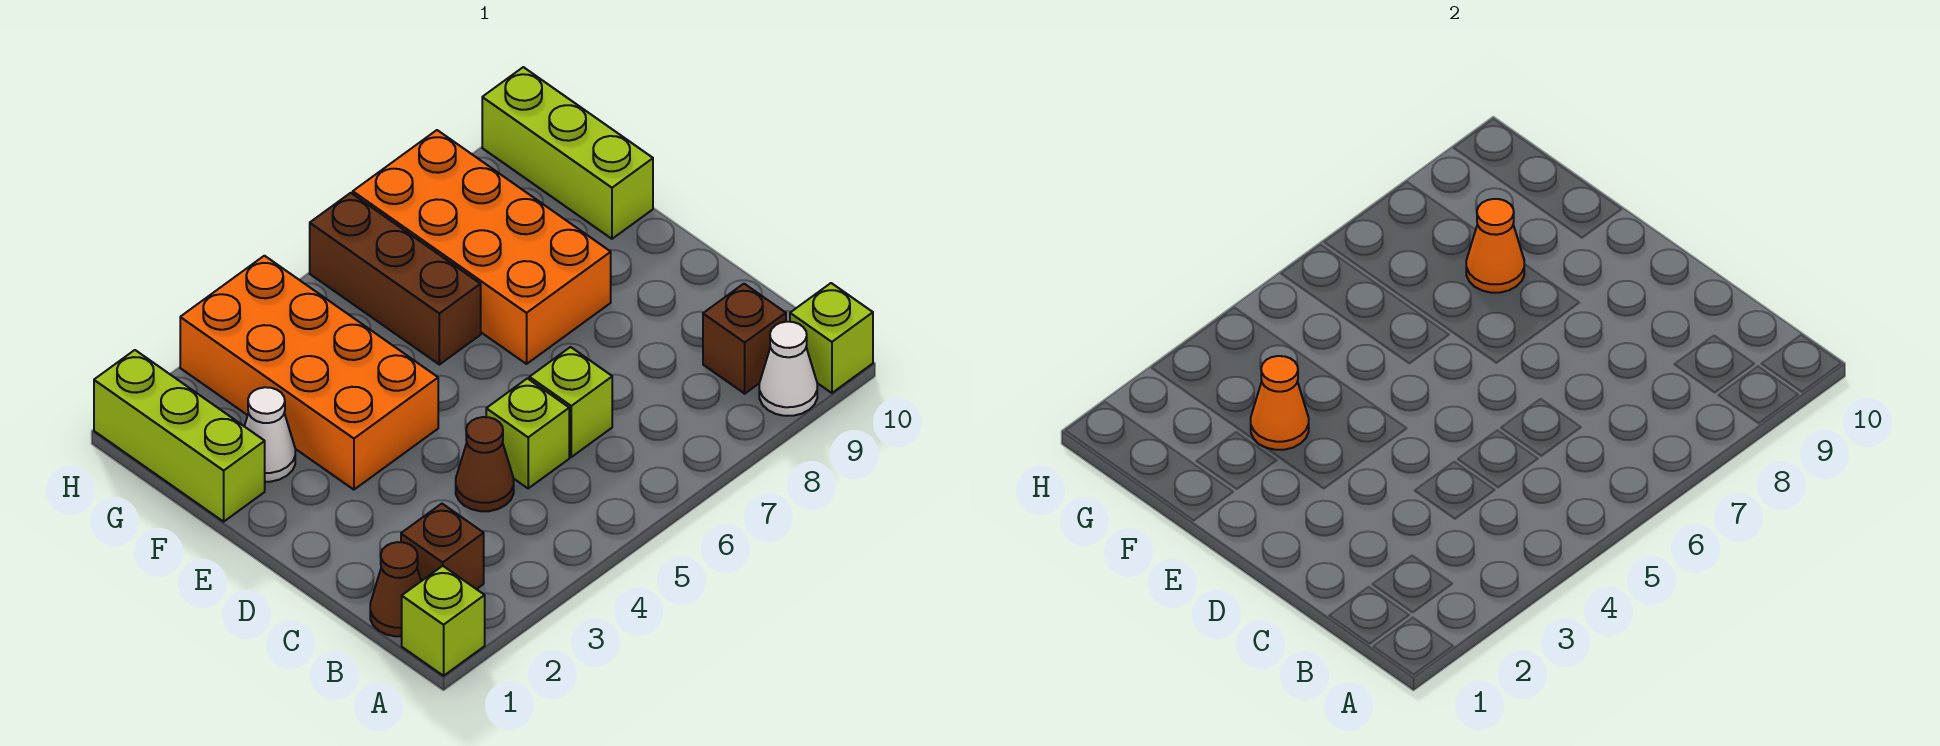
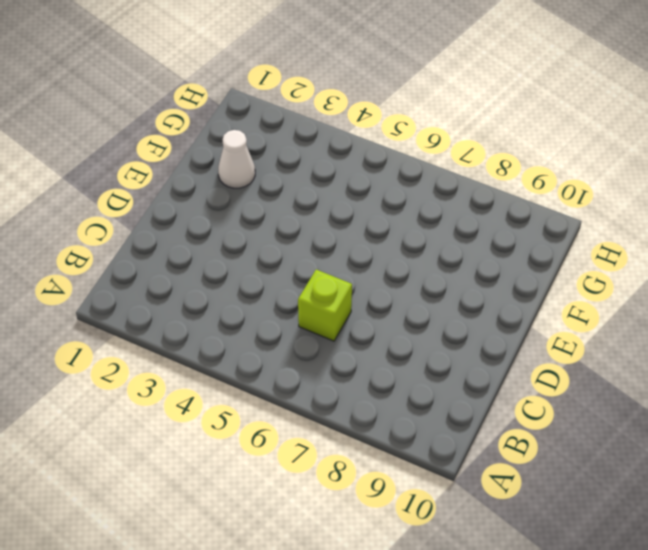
none -> lime brick A1 level 1
none -> white cone A9 level 1
none -> lime brick A10 level 1

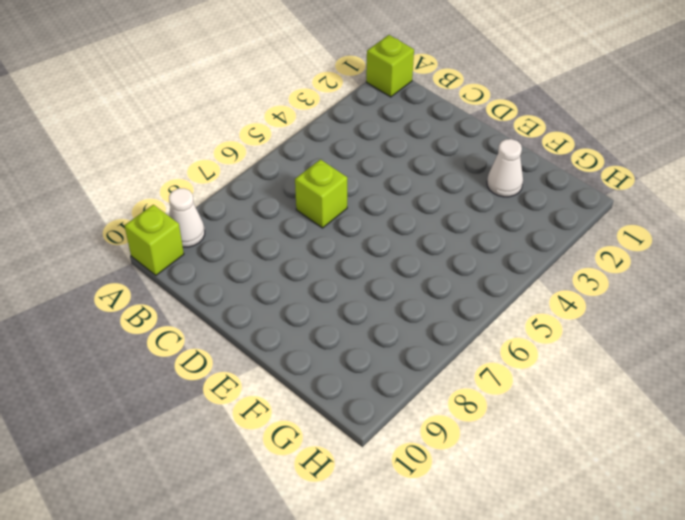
none -> brown cone B1 level 1
none -> brown brick B2 level 1
none -> brown brick B9 level 1

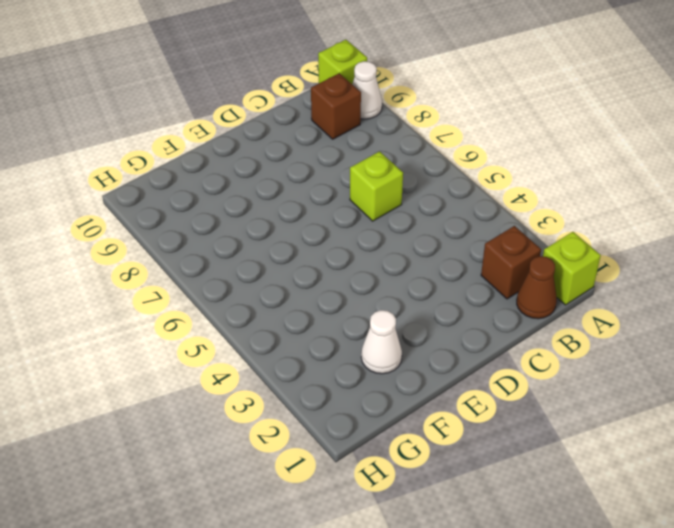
none -> brown cone C4 level 1
none -> lime brick C5 level 1
none -> orange brick E3:H4 level 1

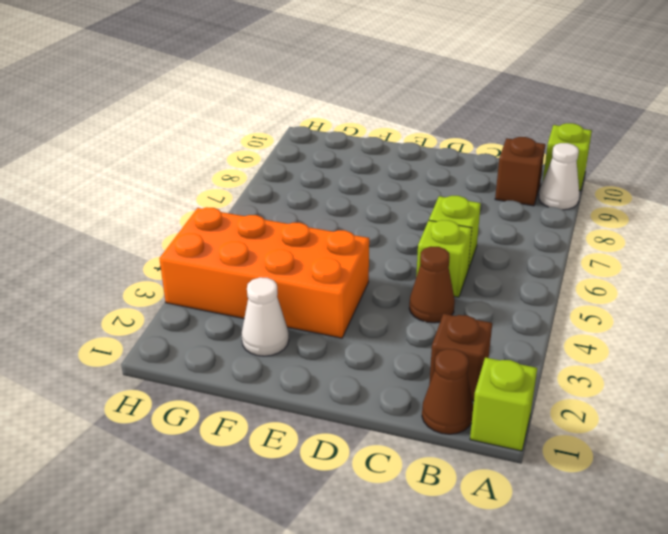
none -> orange brick E7:H8 level 1
none -> lime brick F1:H1 level 1
none -> brown brick F6:H6 level 1

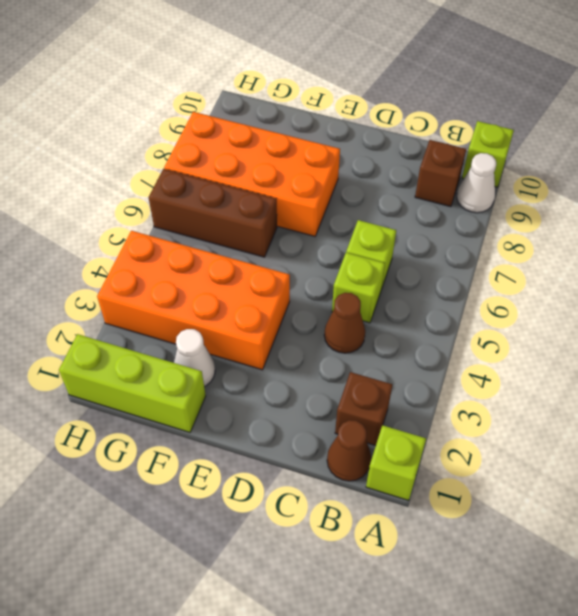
none -> lime brick F10:H10 level 1
none -> orange cone F3 level 2
none -> orange cone F8 level 2

